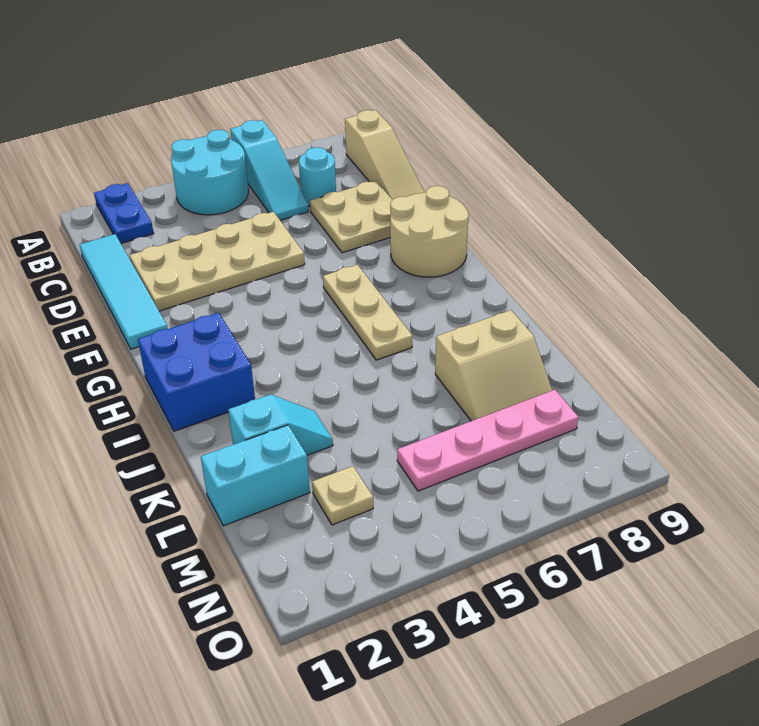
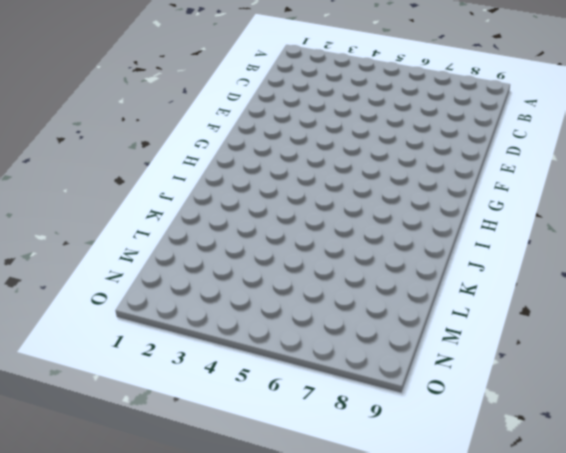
none -> blue plate A2:B2 level 1
none -> cyan round brick A4:B5 level 1
none -> cyan slope A6:C6 level 1 top A

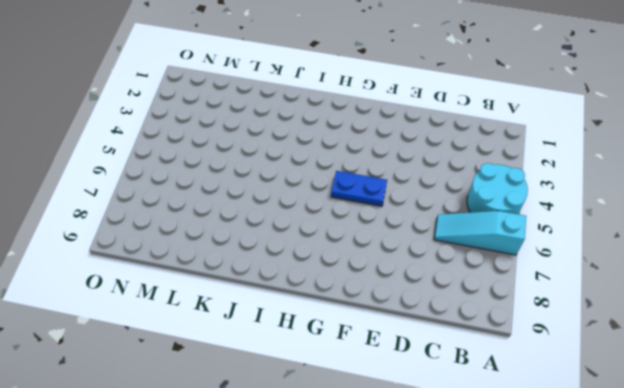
blue plate F5:G5 level 1 -> blue plate A2:B2 level 1
none -> tan slope B9:D9 level 1 top B
none -> cyan tile C1:F1 level 1
none -> cyan round brick C7 level 1

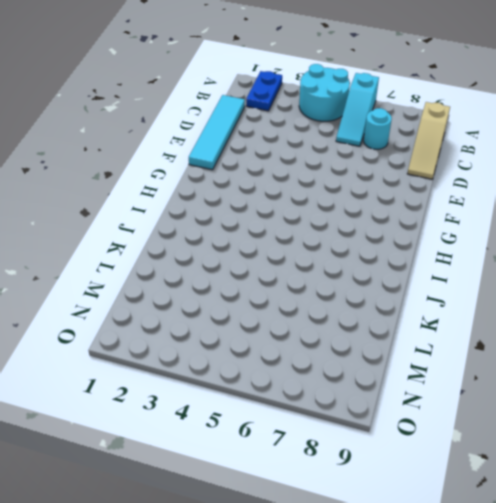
none -> tan plate D2:E5 level 1
none -> tan plate D7:E8 level 1
none -> tan round brick F8:G9 level 1

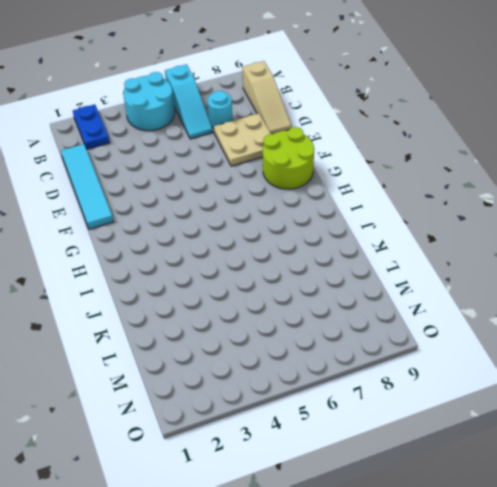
lime round brick F8:G9 level 1 -> tan round brick F8:G9 level 1
none -> tan plate D2:E5 level 1
none -> tan plate G6:I6 level 1
none -> blue brick H1:I2 level 1

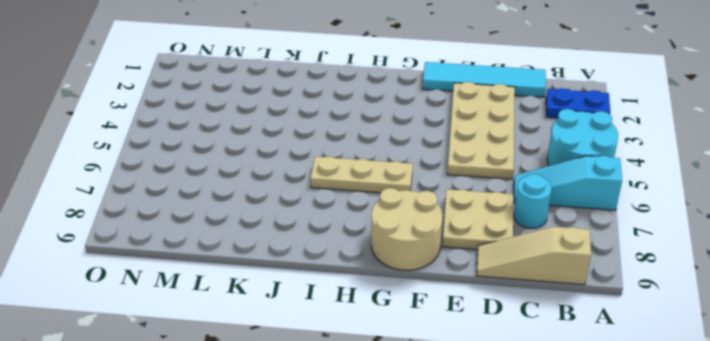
none -> blue brick H1:I2 level 1
none -> cyan slope K2:K3 level 1 top 2
none -> tan slope K7:L8 level 1 top K

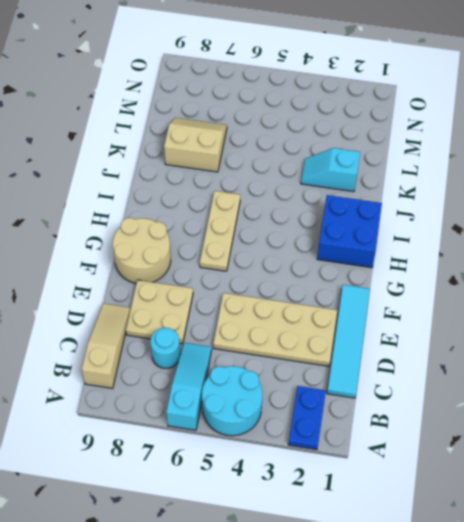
none -> cyan brick L1:L2 level 1
none -> tan plate M3 level 1
none -> pink plate M5:M8 level 1

